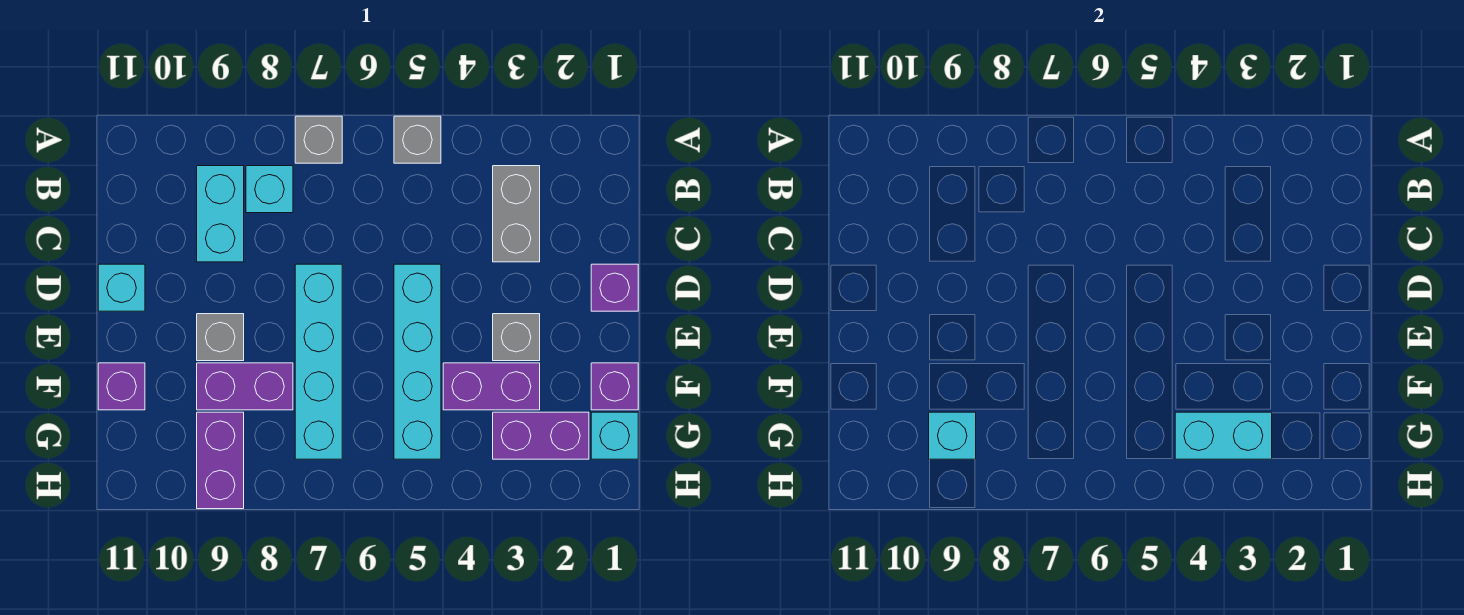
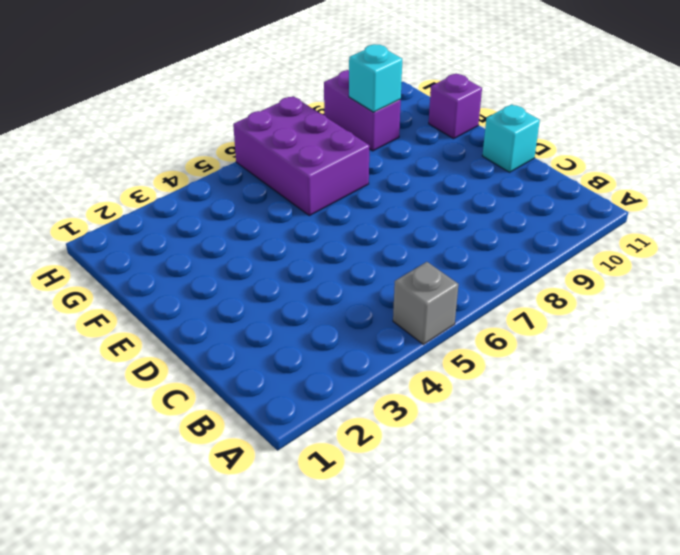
purple brick F6:H7 level 1 -> cyan brick D7:G7 level 1
none -> grey brick A7 level 1
none -> grey brick B3:C3 level 1
none -> cyan brick B8 level 1

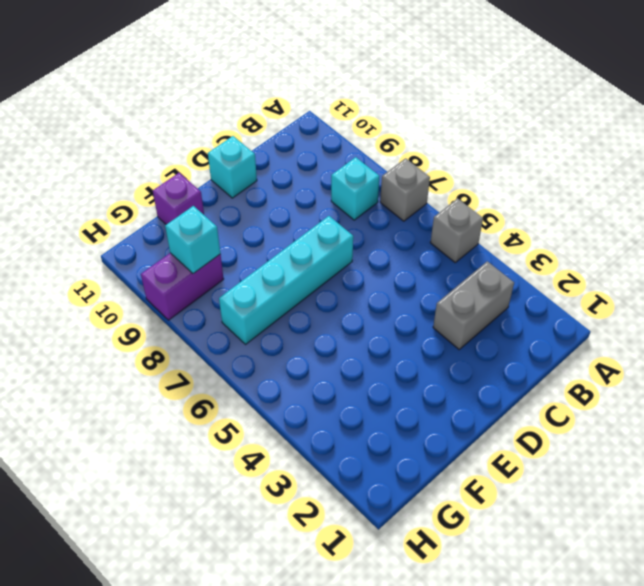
none -> cyan brick B9:C9 level 1
none -> purple brick D1 level 1
none -> cyan brick D5:G5 level 1

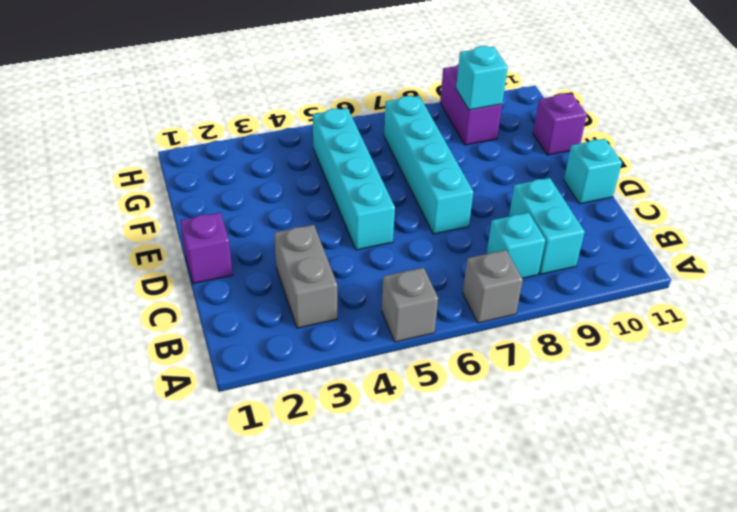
none -> grey brick E3 level 1
none -> grey brick E9 level 1
none -> purple brick F1 level 1

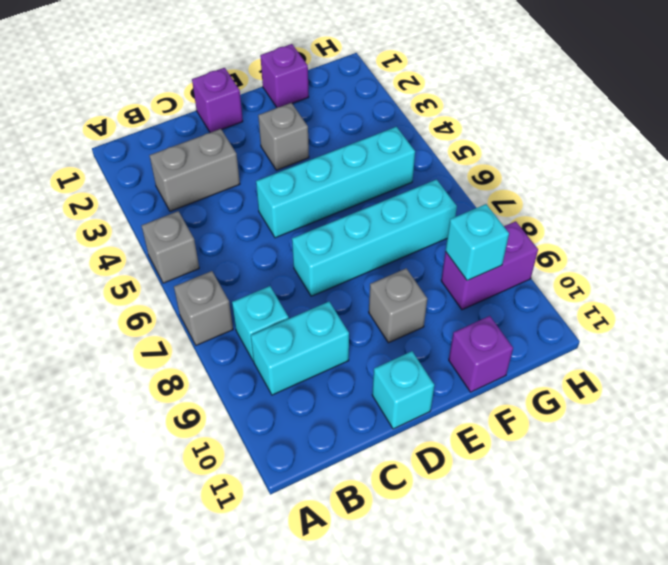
none -> purple brick F3:F4 level 1
none -> purple brick F8:F9 level 1
none -> cyan brick G1 level 1

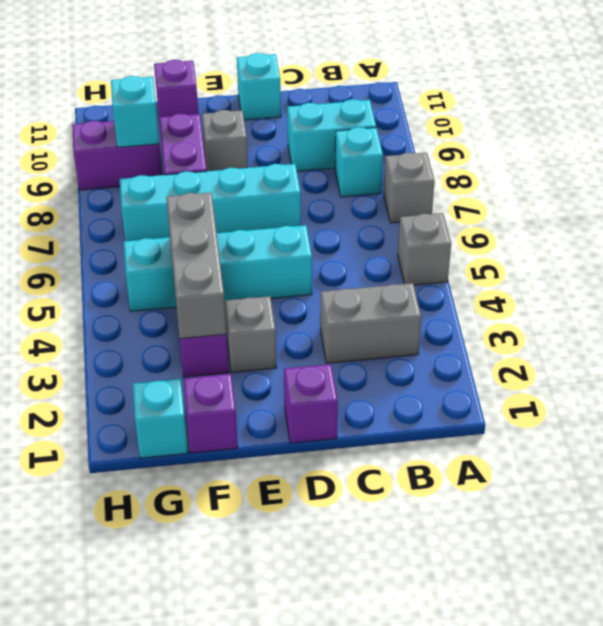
grey brick F3:F5 level 2 -> none
none -> purple brick G2:G3 level 1
none -> cyan brick G3:G4 level 2

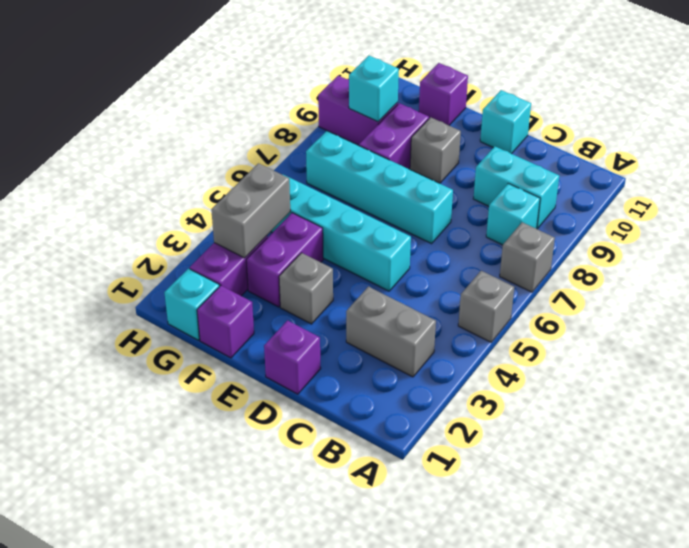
grey brick G3:G4 level 2 -> cyan brick G3:G4 level 2

